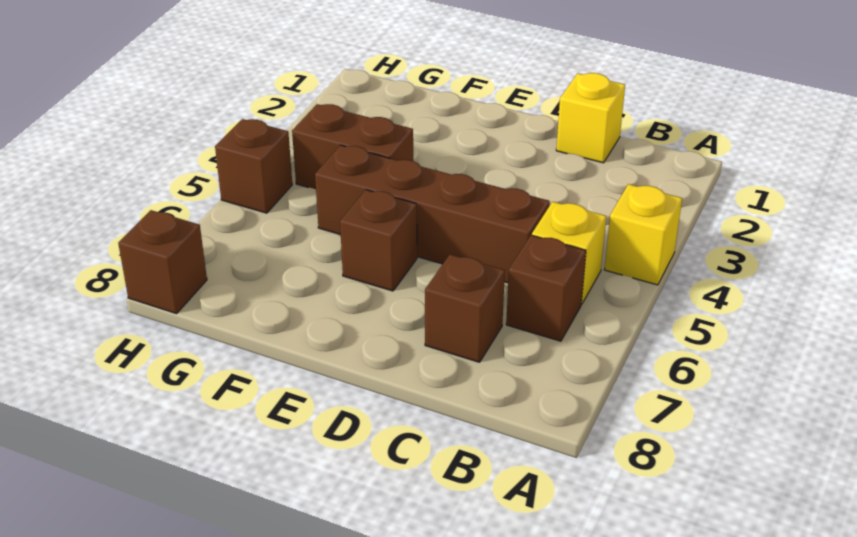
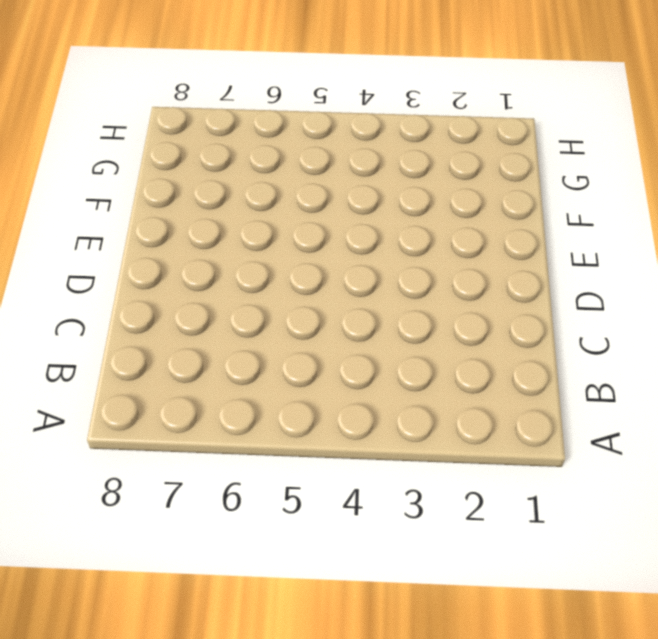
none -> yellow brick A4 level 1
none -> yellow brick B5 level 1

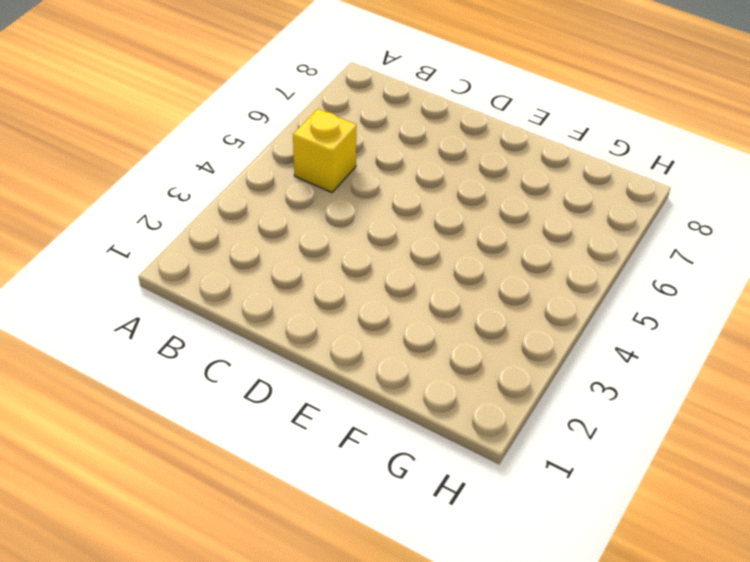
none -> yellow brick A4 level 1
none -> brown brick B6 level 1

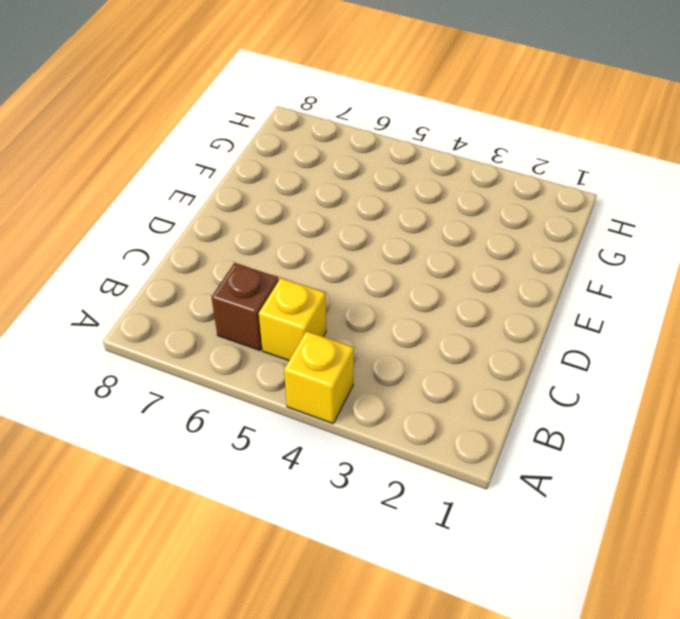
none -> yellow brick C1 level 1
none -> brown brick C5:F5 level 1

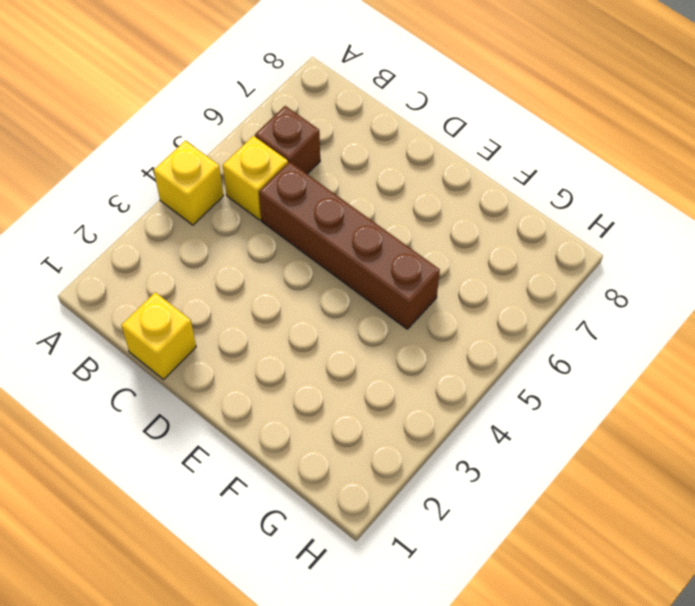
none -> brown brick C7 level 1
none -> brown brick E6 level 1

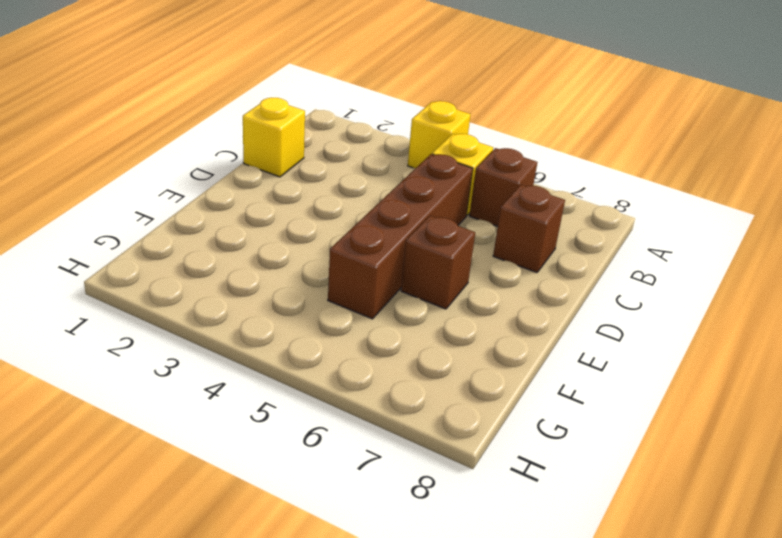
none -> brown brick F4:G4 level 1
none -> brown brick H5 level 1

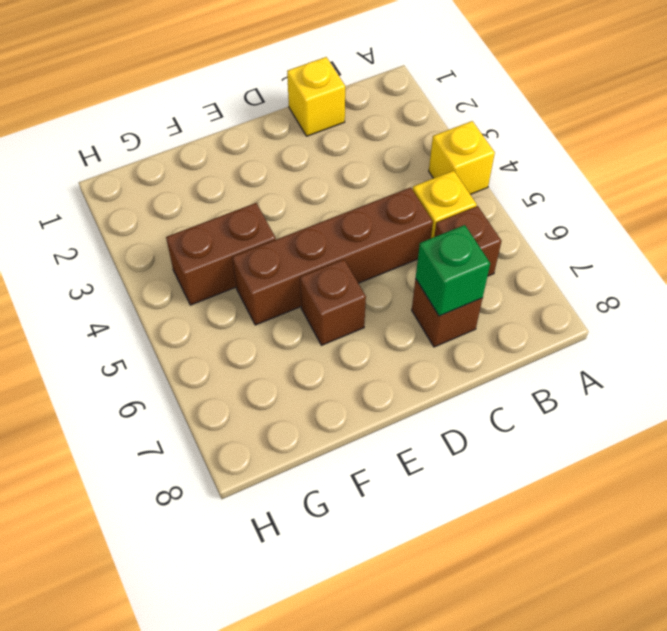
green brick C7 level 2 -> none
none -> brown brick H5 level 1
none -> brown brick H8 level 1

